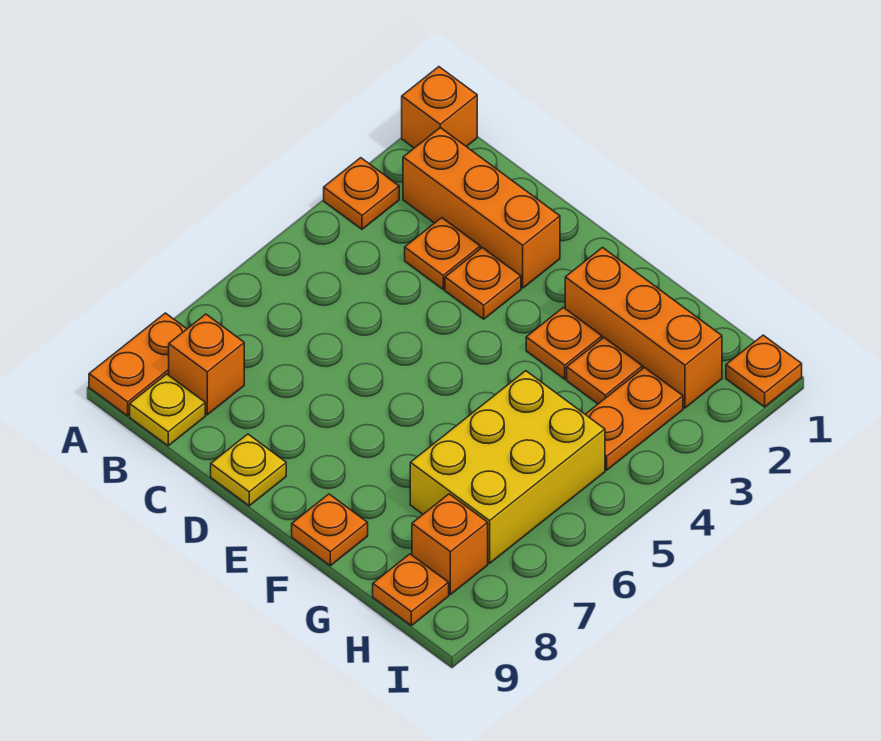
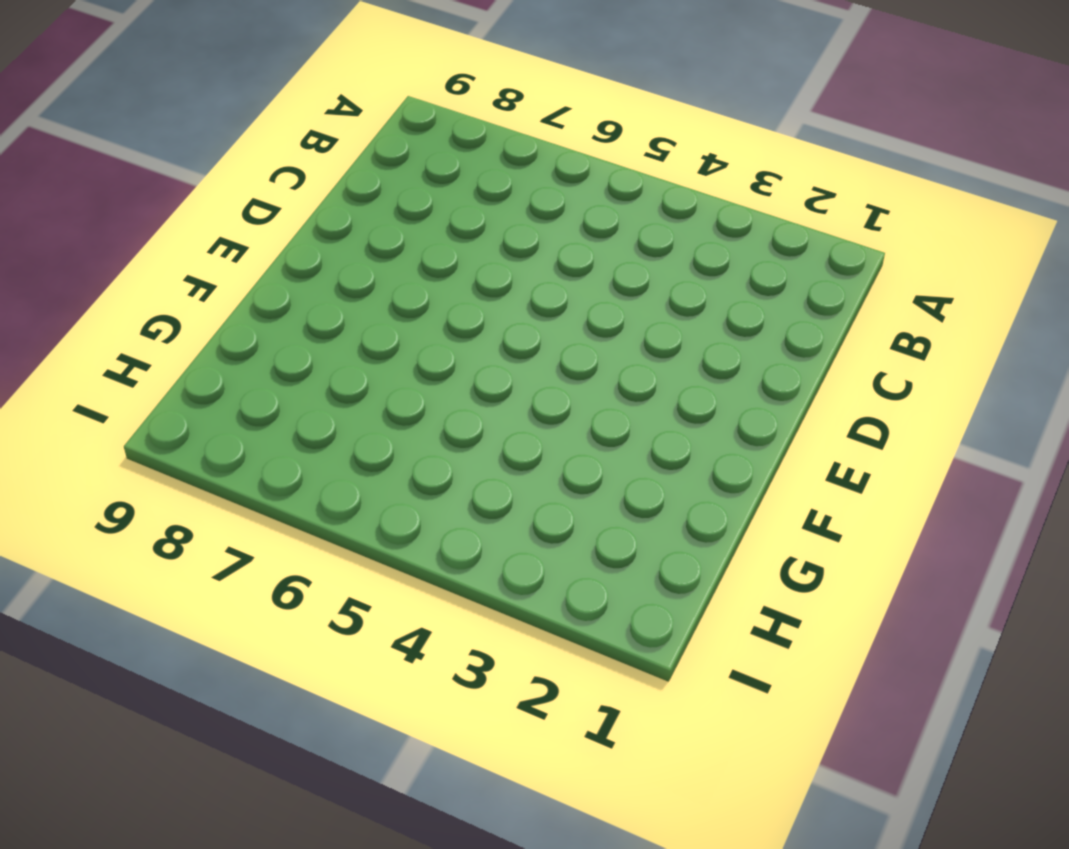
none -> orange brick A1 level 1
none -> orange plate A3 level 1
none -> orange plate A8:A9 level 1

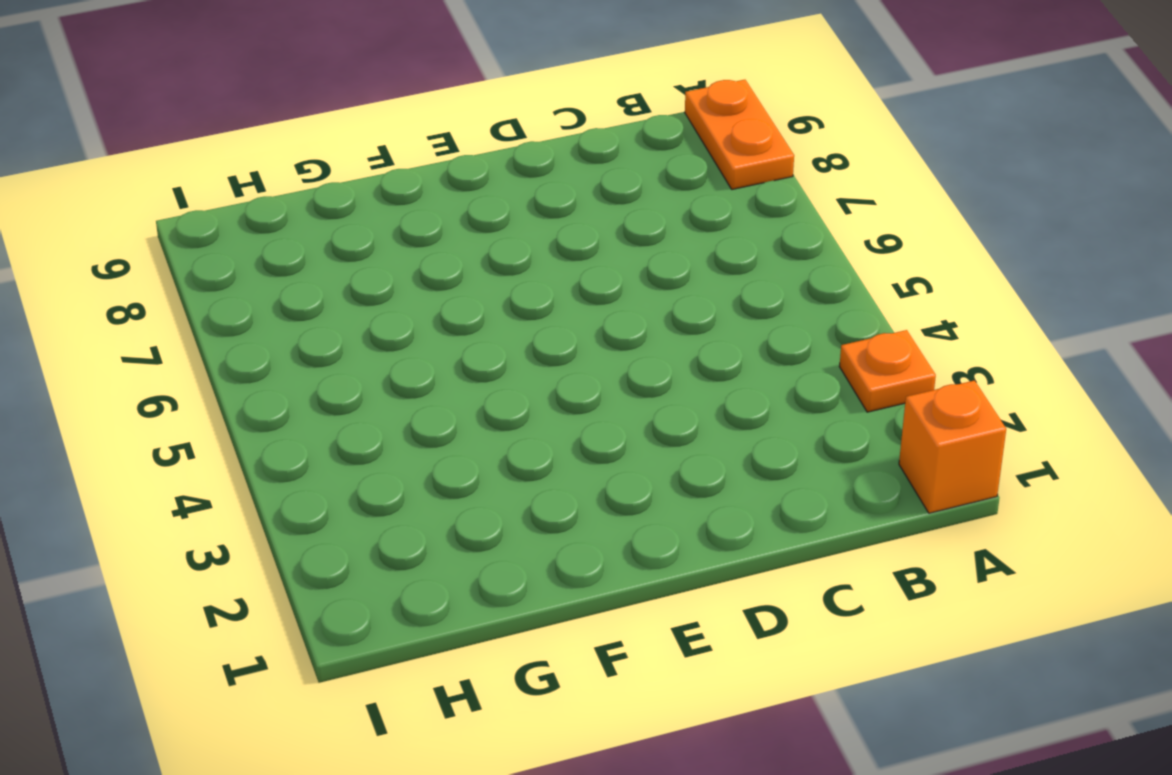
none -> orange brick B2:D2 level 1
none -> orange brick B8 level 1
none -> yellow plate B9 level 1

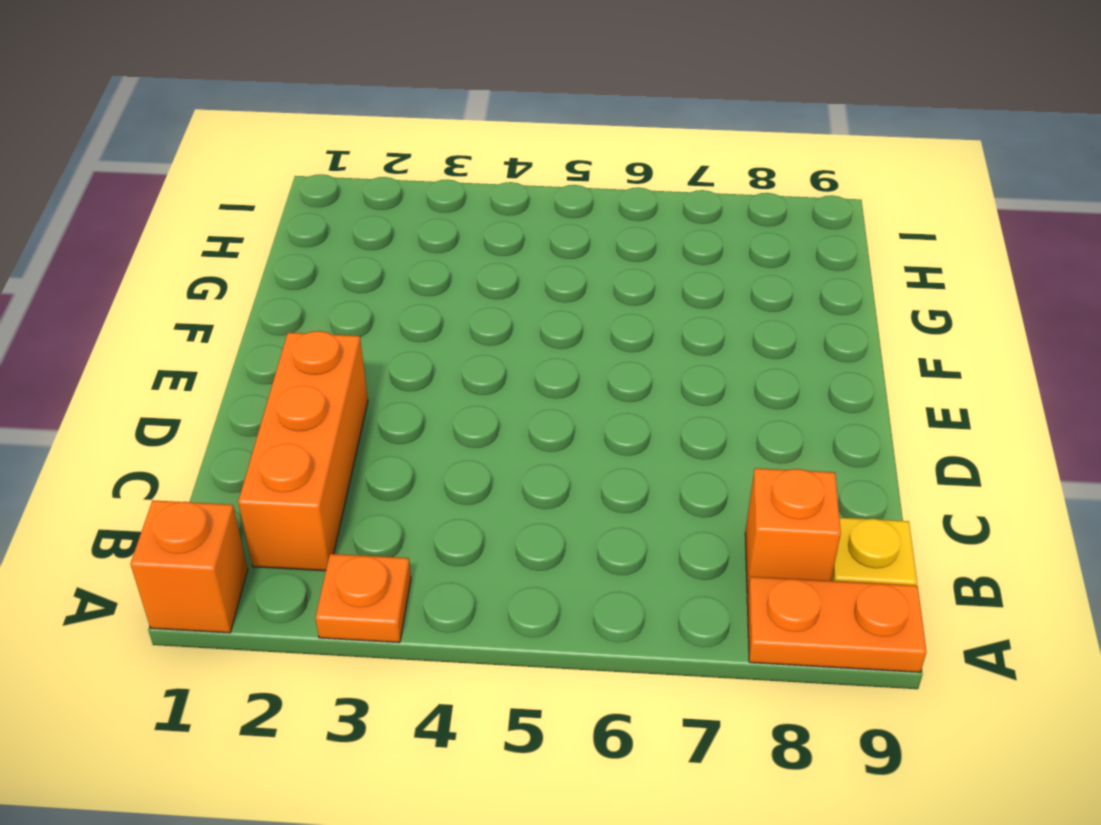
none -> orange plate C3 level 1
none -> orange plate D3 level 1
none -> yellow plate D9 level 1

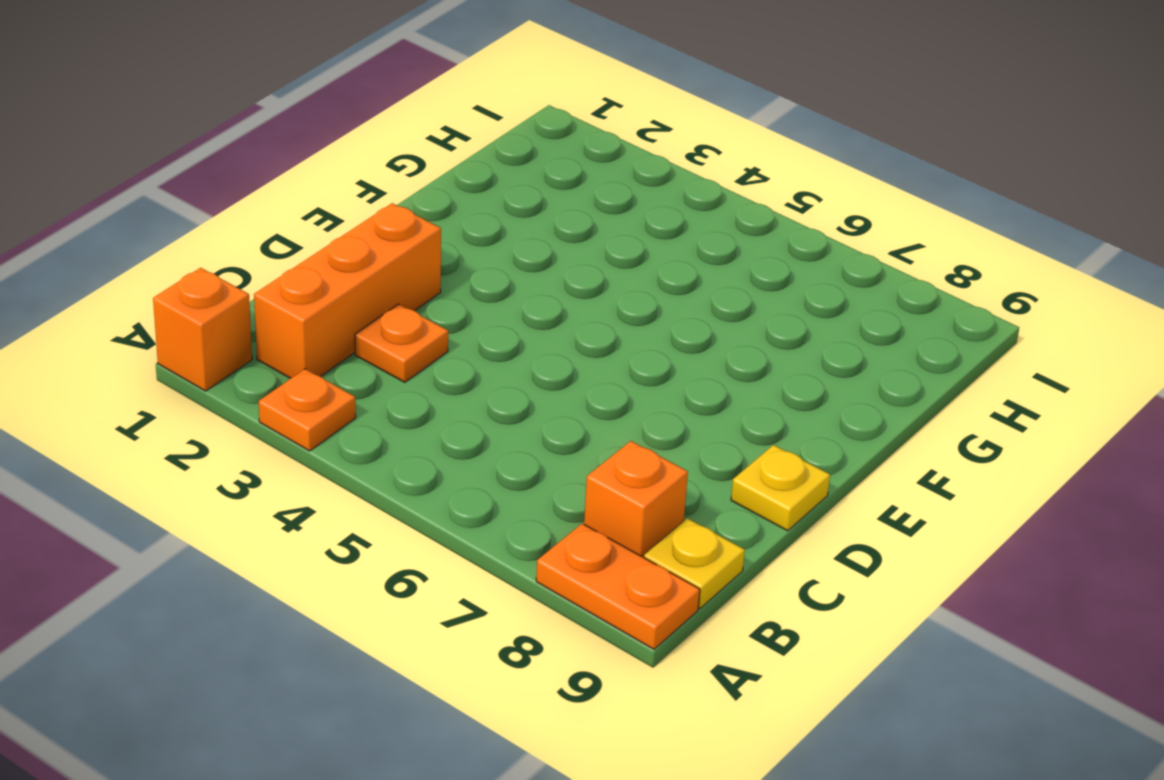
none -> orange plate D3 level 1
none -> orange brick F2:H2 level 1
none -> orange plate F3 level 1

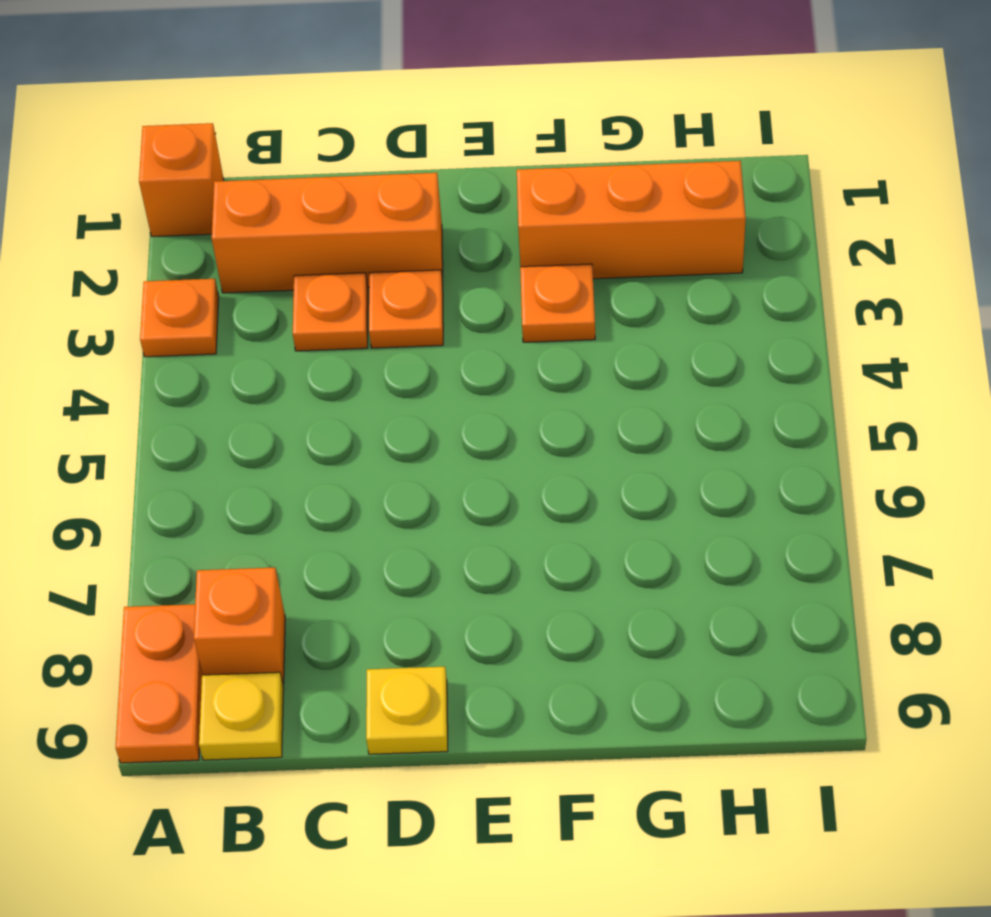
none -> orange plate F9 level 1
none -> orange plate G3 level 1
none -> yellow brick G5:H7 level 1

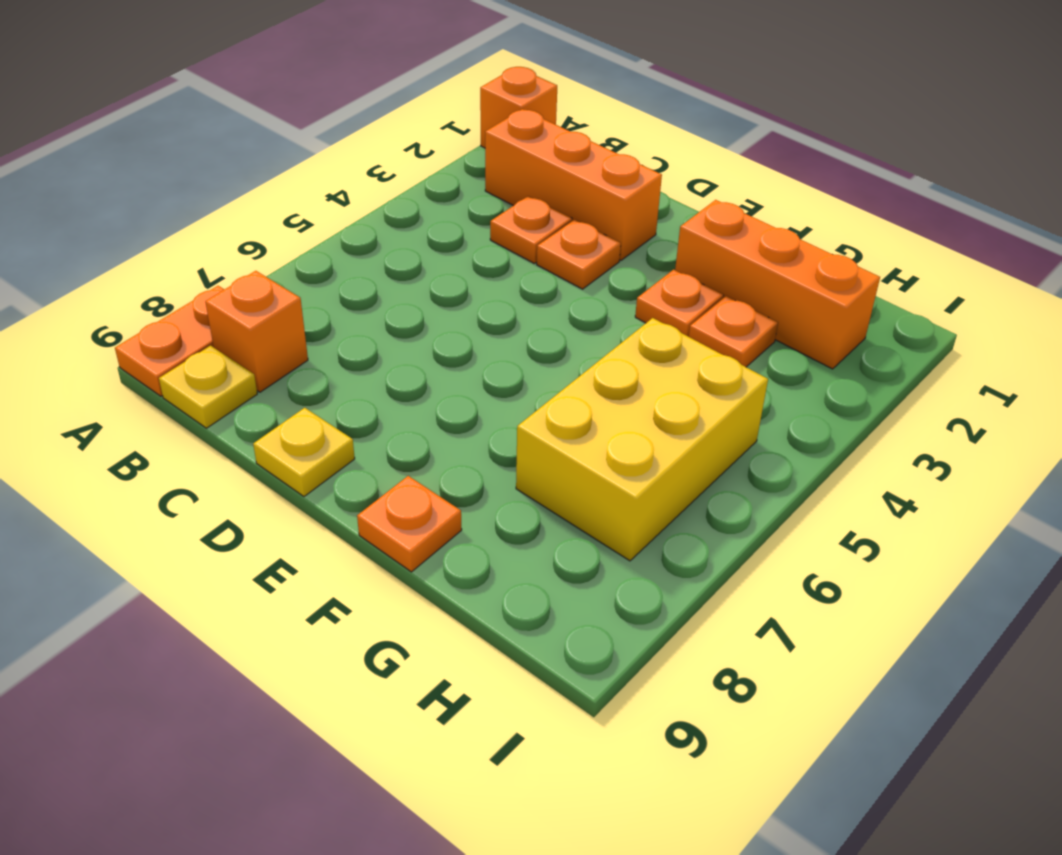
none -> orange plate A3 level 1
none -> orange plate H3:H4 level 1
none -> orange brick H8 level 1

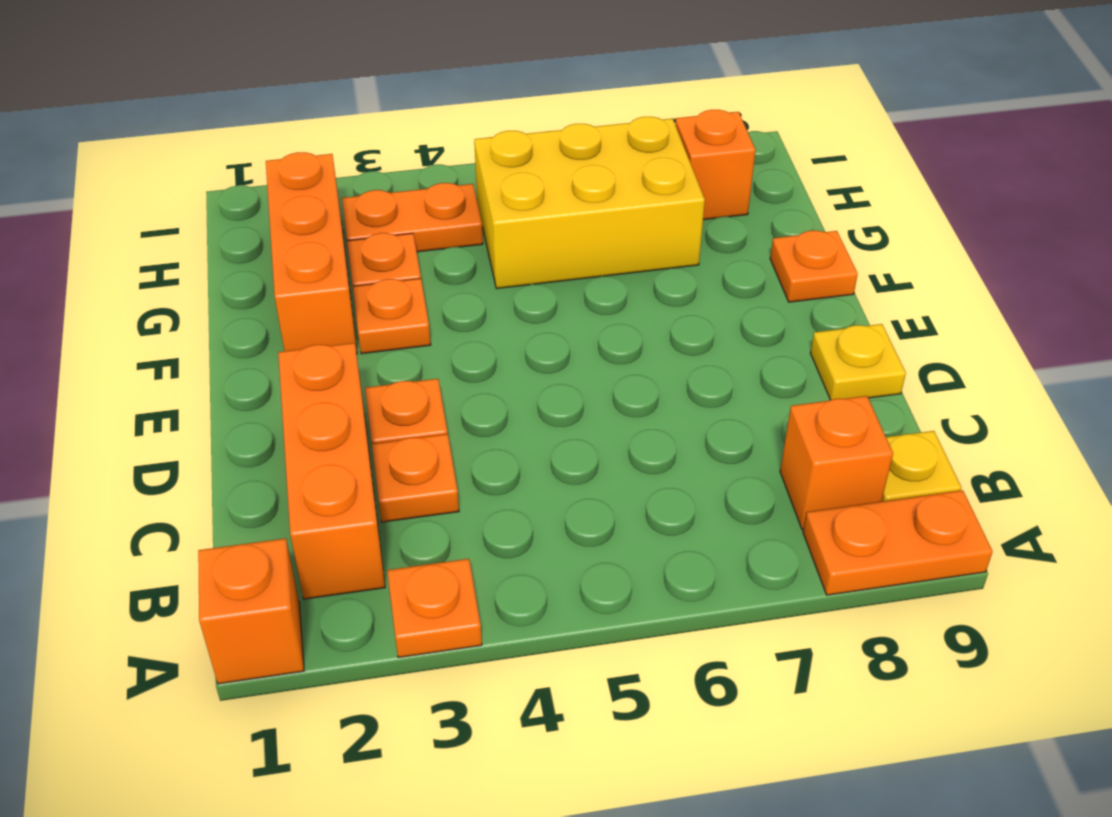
none -> orange plate H9 level 1
none -> orange plate I1 level 1

